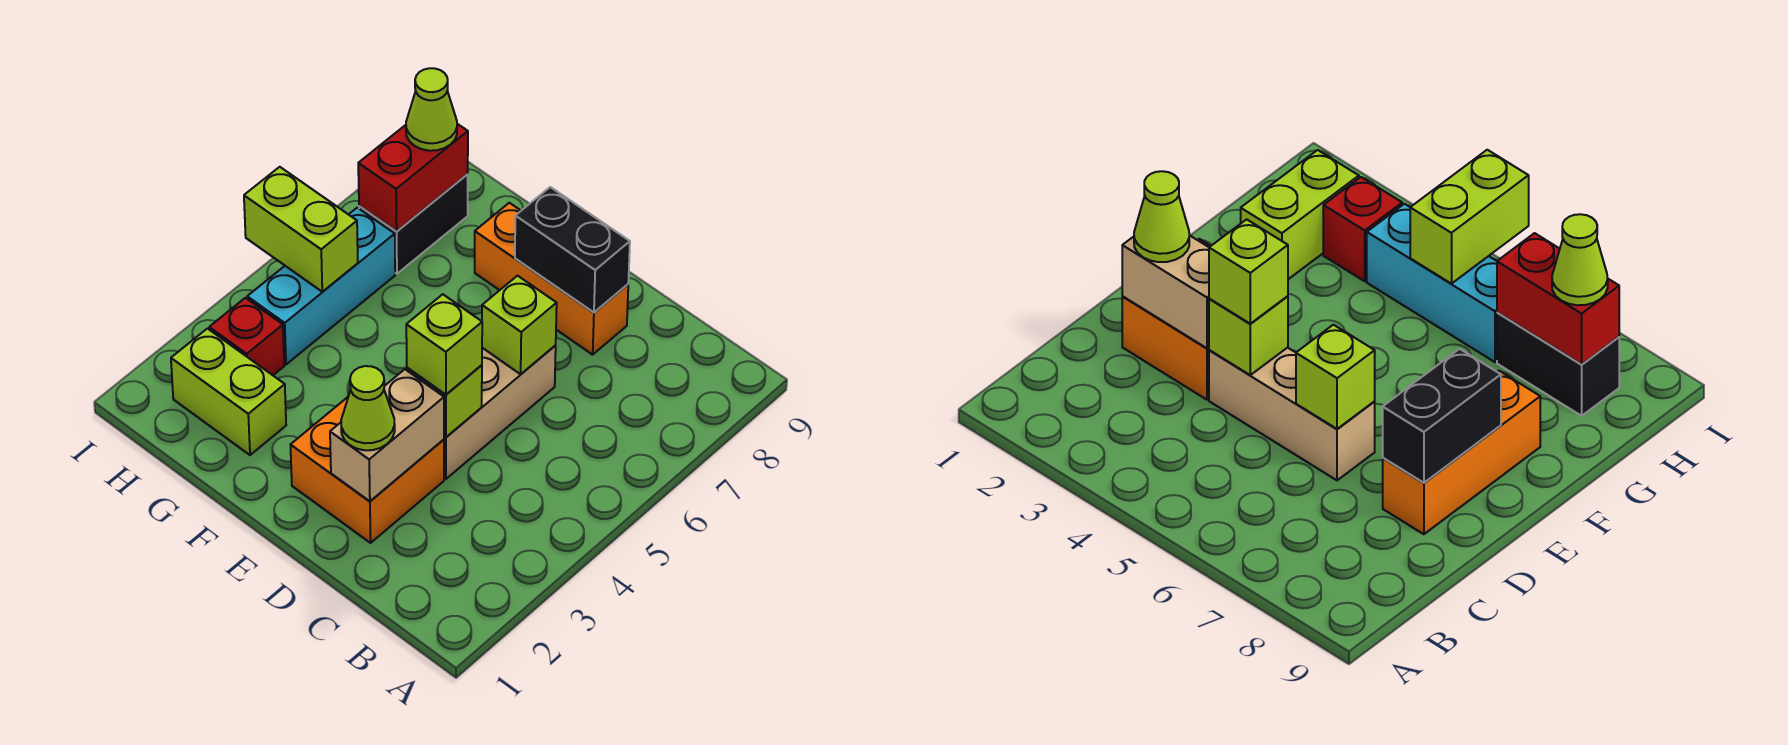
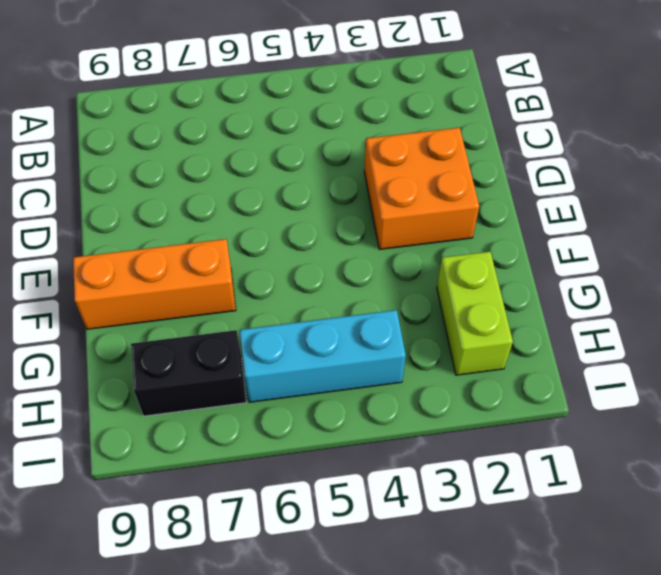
orange brick F7:F9 level 1 -> orange brick D8:F8 level 1
none -> tan brick D4:D6 level 1
none -> red brick H3 level 1
none -> tan brick D2:D3 level 2

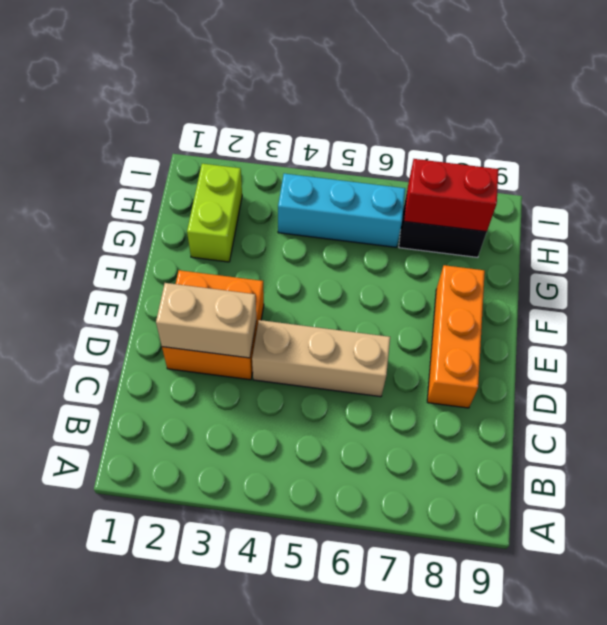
none -> red brick H3 level 1
none -> lime brick D4 level 2
none -> lime brick D6 level 2

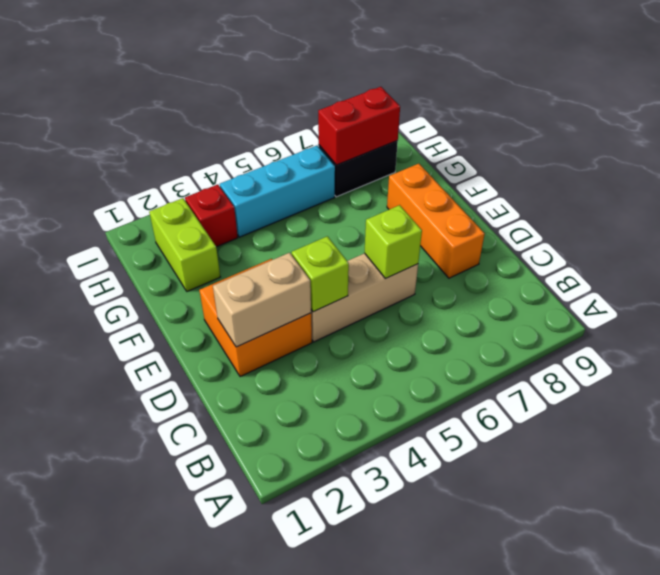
none -> black brick D8:E8 level 2
none -> lime brick H5:I5 level 2
none -> lime cone D2 level 3

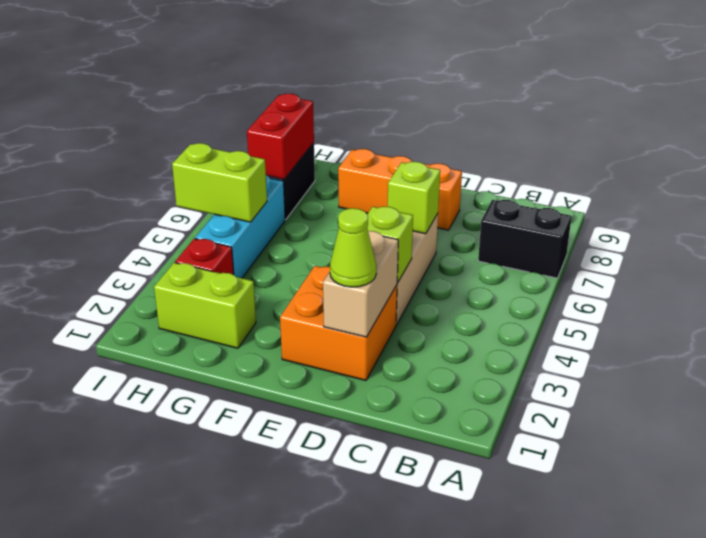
black brick A7:B7 level 1 -> black brick D8:E8 level 2
none -> lime brick D4 level 3
none -> lime cone H8 level 3

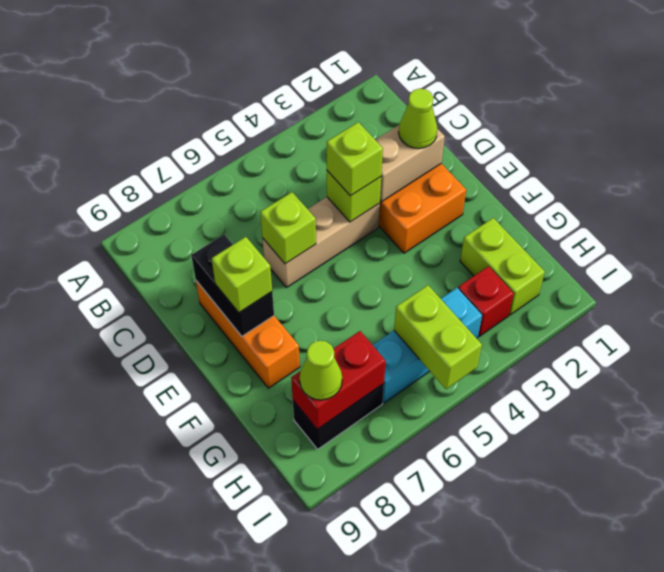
lime brick E8 level 3 -> none

